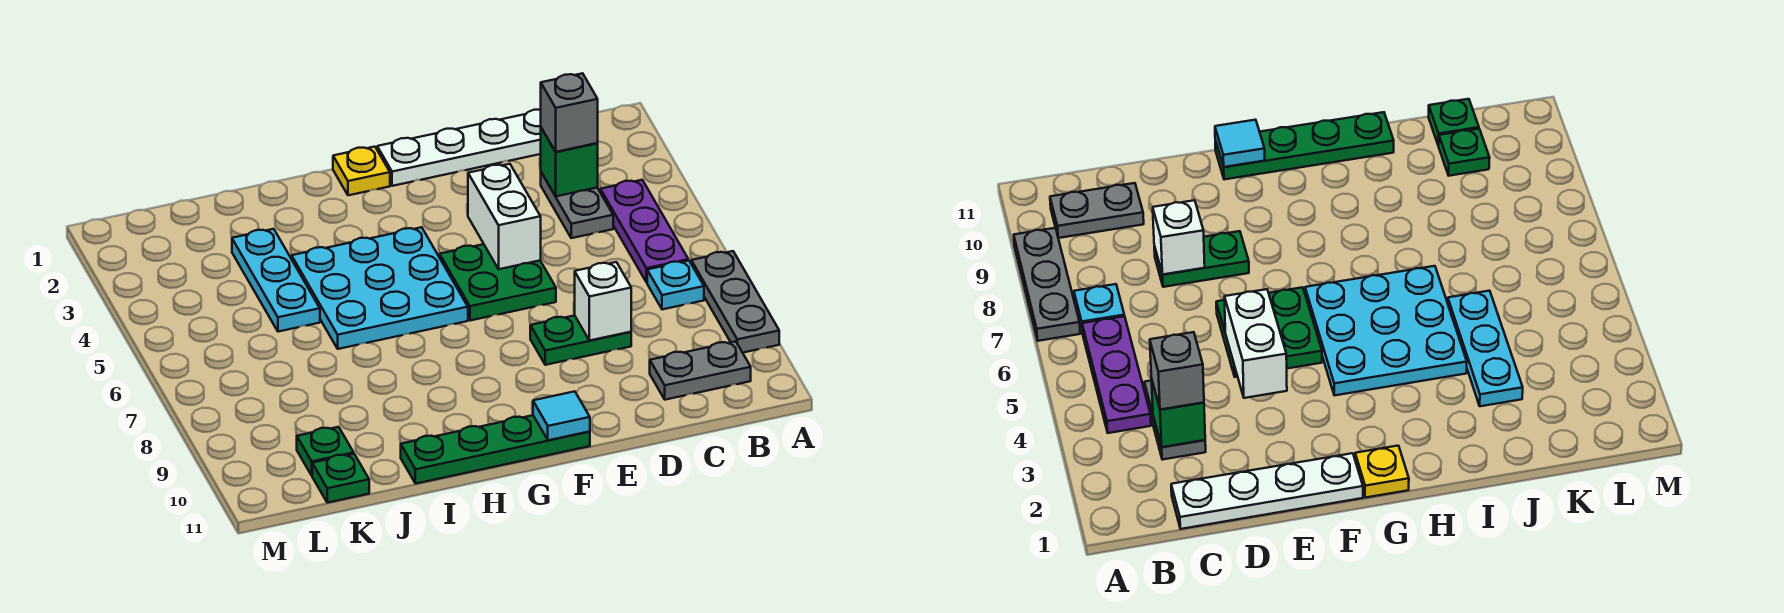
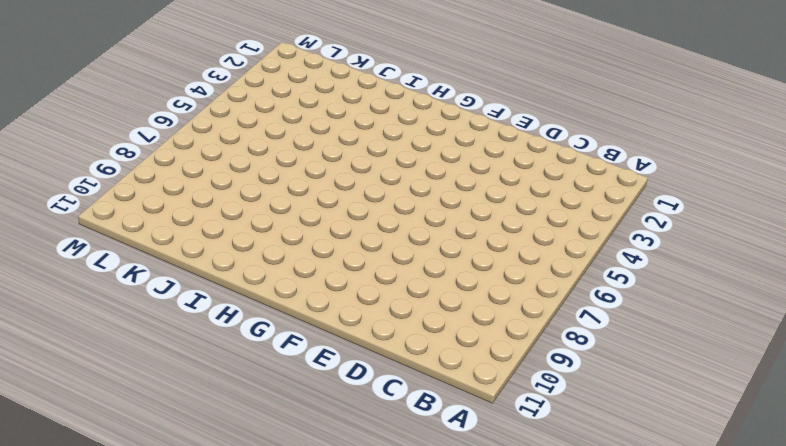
none -> grey plate A7:A9 level 1
none -> purple plate B4:B6 level 1
none -> cyan plate B7 level 1

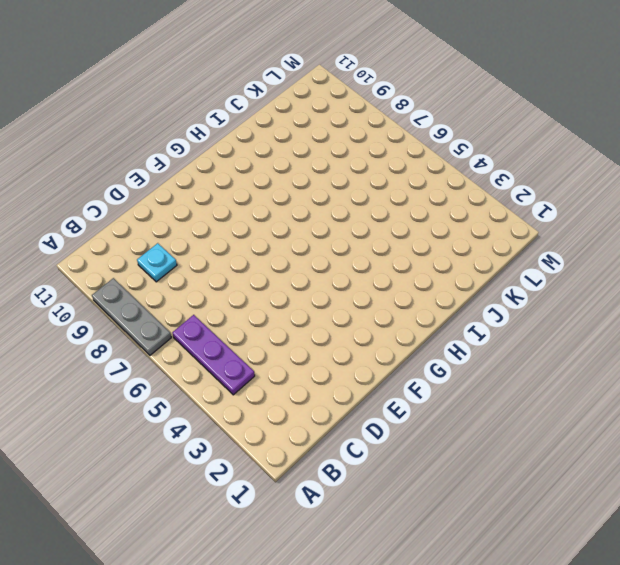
cyan plate C9 level 1 -> cyan plate B7 level 1
none -> grey plate B10:C10 level 1
none -> white plate C1:F1 level 1
none -> grey plate C3:C4 level 1

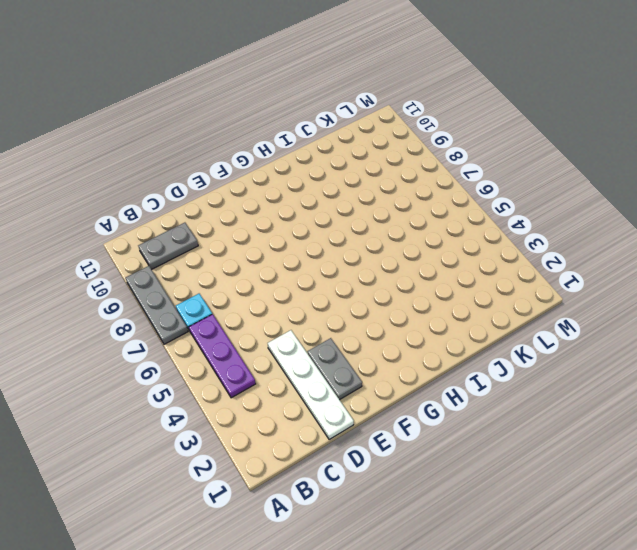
white plate D1:D4 level 1 -> white plate C1:F1 level 1
grey plate E2:E3 level 1 -> grey plate C3:C4 level 1
none -> green plate D8:E8 level 1
none -> green plate E5:F6 level 1
none -> green plate F11:I11 level 1

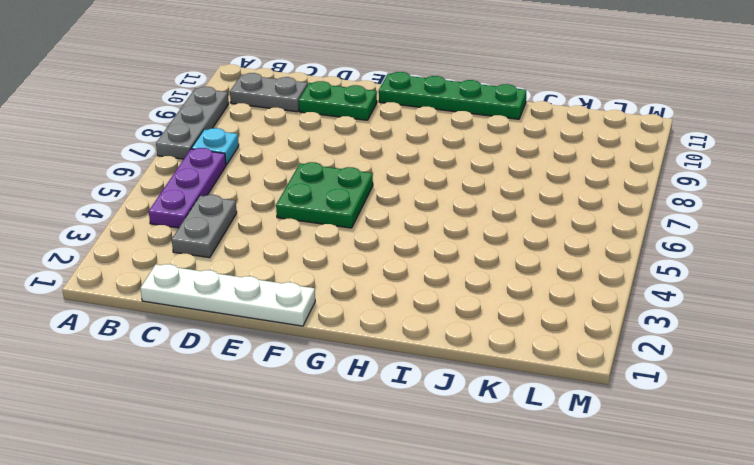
green plate D10:E10 level 1 -> green plate D8:E8 level 1
none -> yellow plate G1 level 1
none -> cyan plate G4:I6 level 1
none -> cyan plate J3:J5 level 1

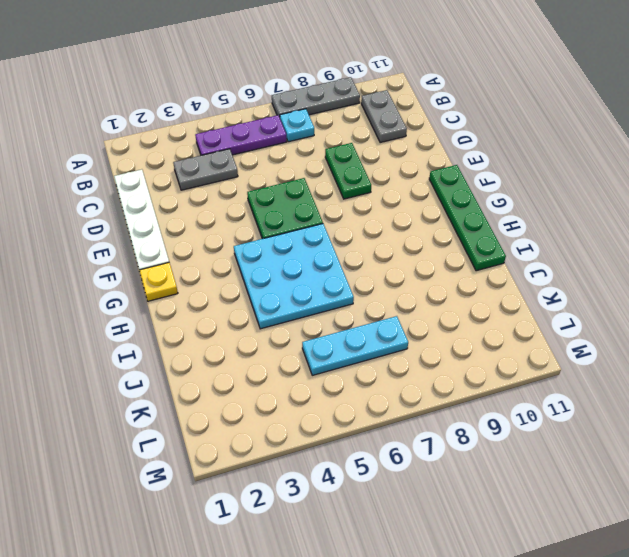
cyan plate K5:K7 level 1 -> cyan plate J3:J5 level 1
none -> green plate K10 level 1
none -> green plate K11 level 1
none -> green brick C3 level 2

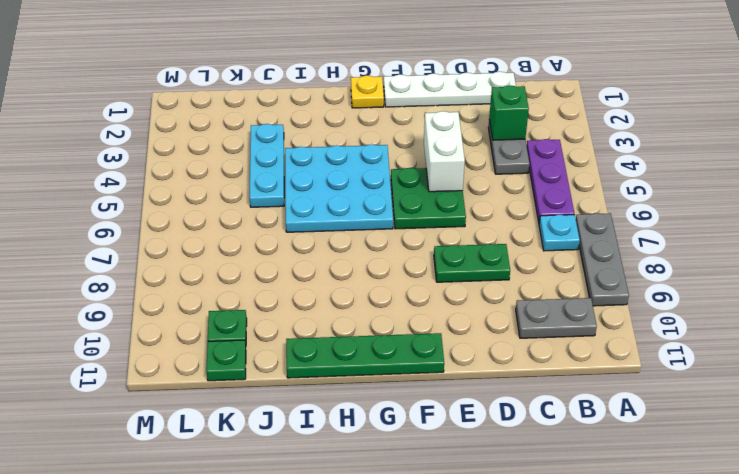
none -> white brick D8 level 2
none -> cyan tile F11 level 2
none -> grey brick C3 level 3

